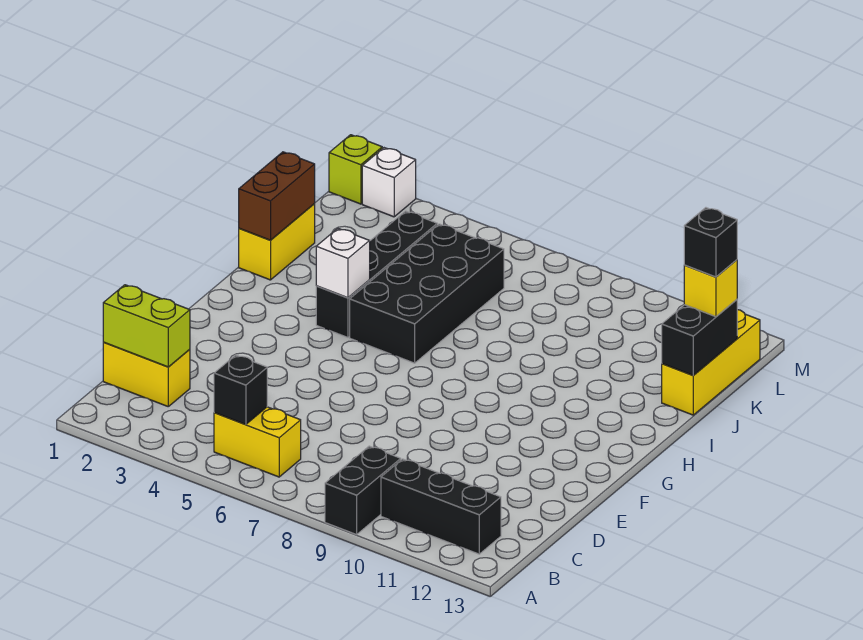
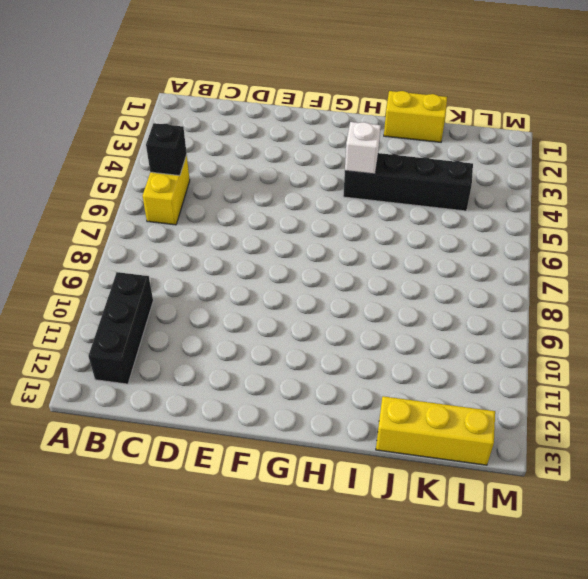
none -> black brick A9:B9 level 1
none -> yellow brick C1:C2 level 1
none -> black brick H5:K6 level 1

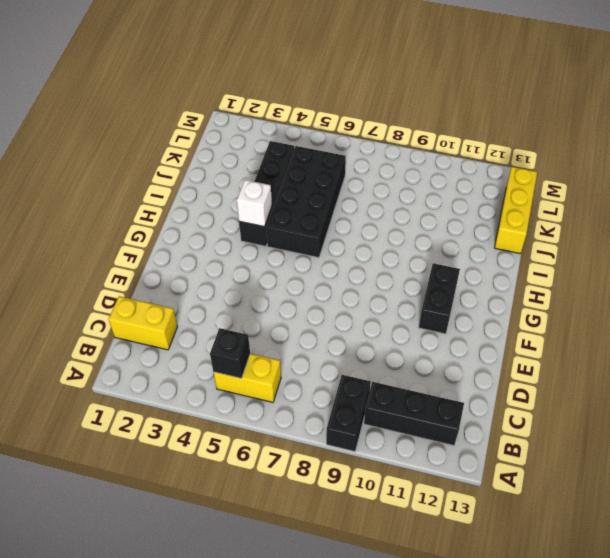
black brick F11:G11 level 1 -> black brick J13:K13 level 2
none -> yellow brick I1:J1 level 1
none -> lime brick M1 level 1
none -> white brick M2 level 1

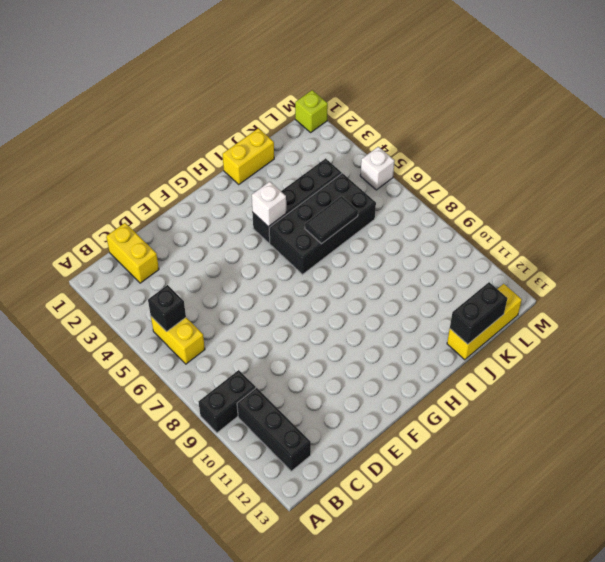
black tile I6:J6 level 2 -> none
white brick M5 level 1 -> white brick M2 level 1
none -> lime brick C1:C2 level 2
none -> brown brick I1:J1 level 2
none -> yellow brick K13 level 3

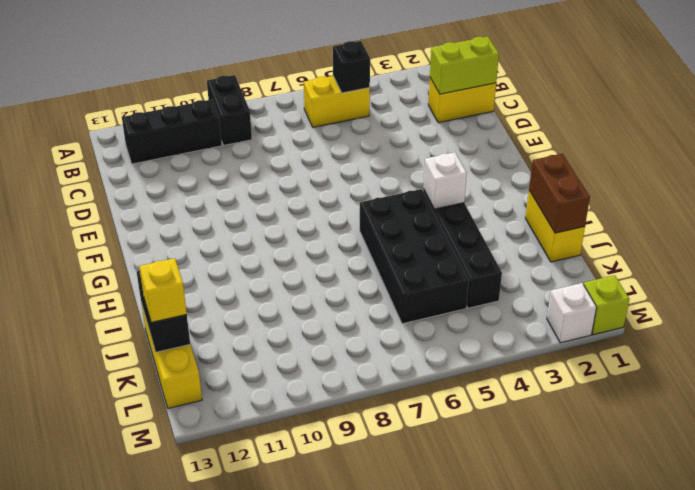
none -> black brick K13 level 4

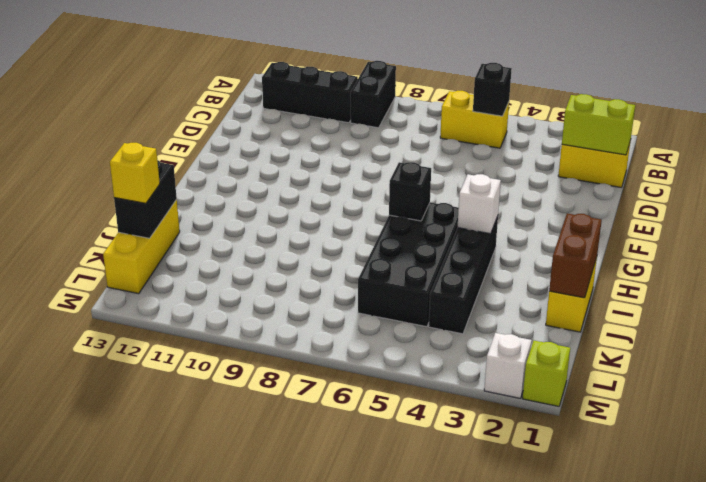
black brick H6 level 2 -> black brick K13 level 4

